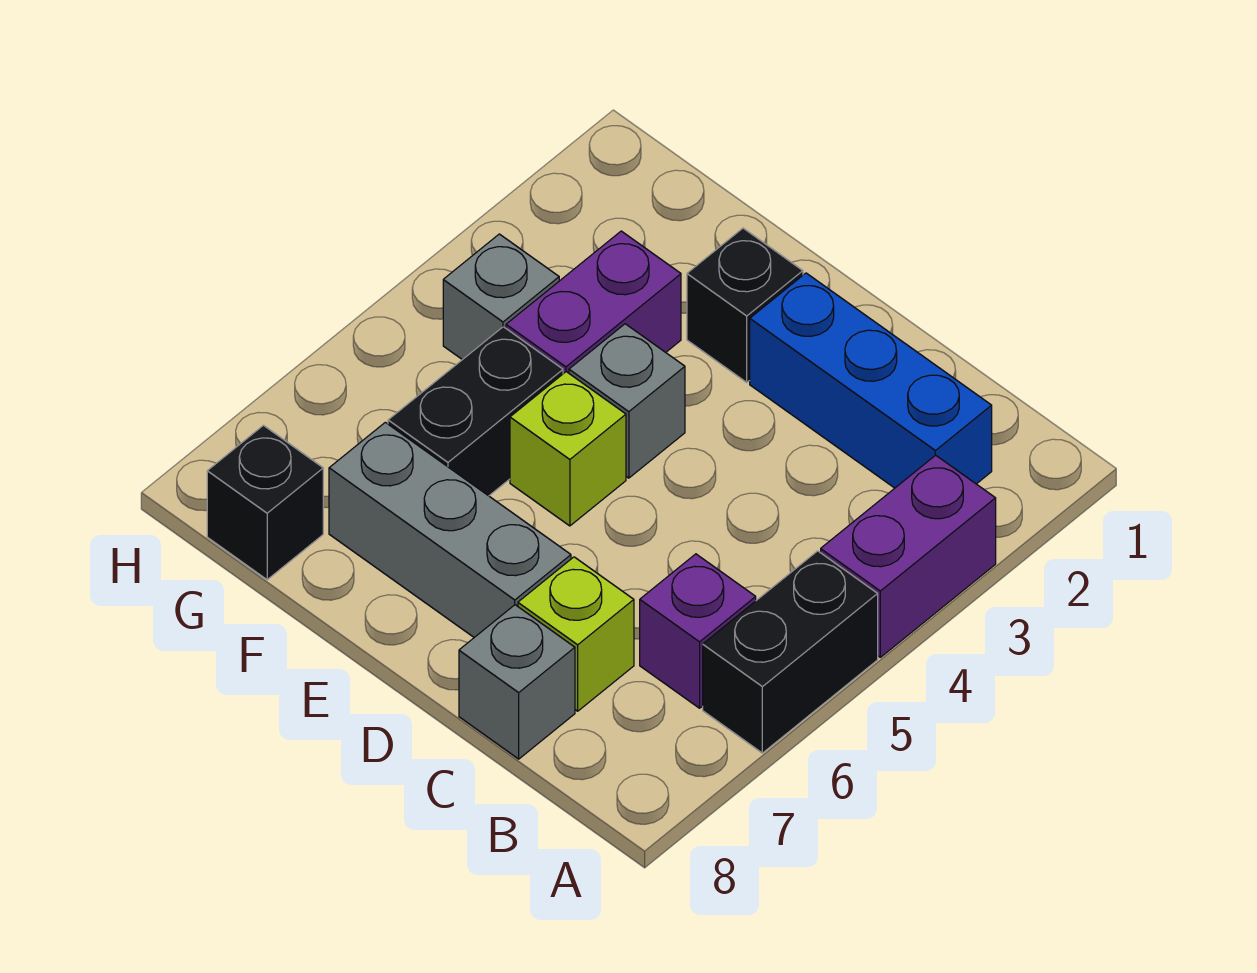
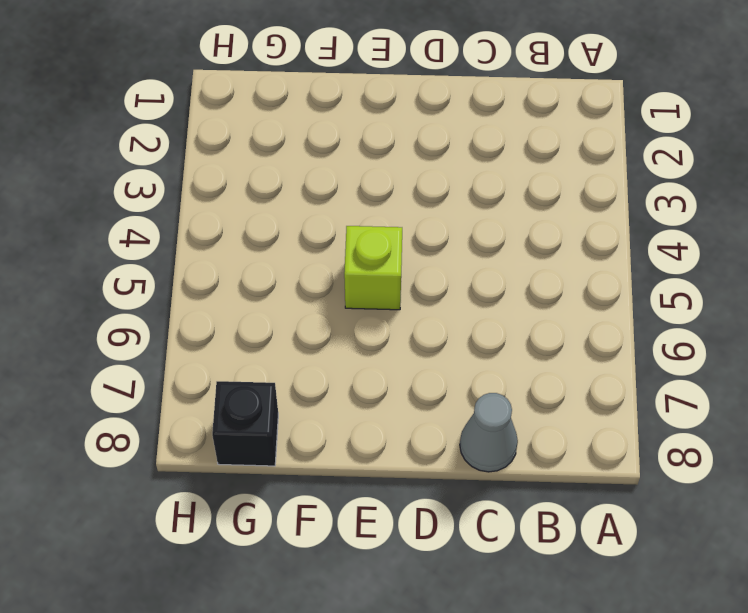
grey cone C8 level 1 -> grey brick C8 level 1
none -> purple brick A3:A4 level 1
none -> black brick A5:A6 level 1
none -> blue brick B2:D2 level 1

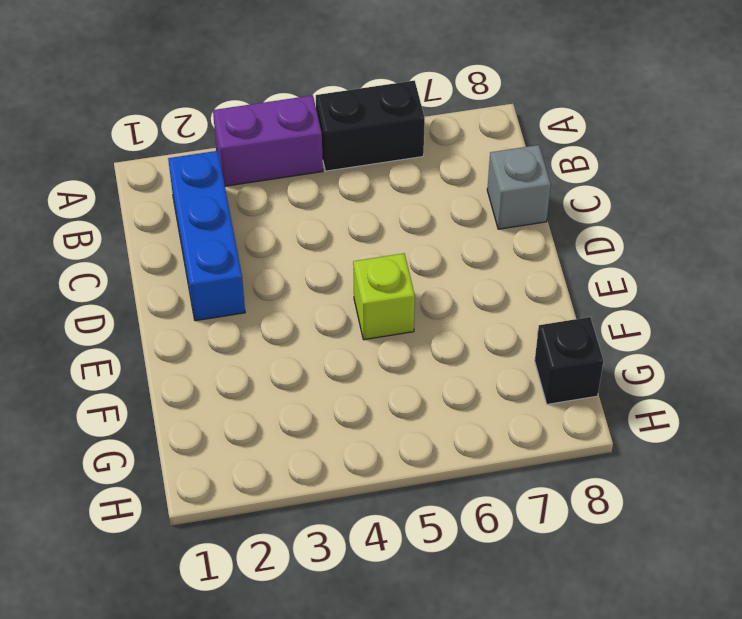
none -> purple brick B6 level 1
none -> lime brick C7 level 1
none -> grey brick D7:F7 level 1

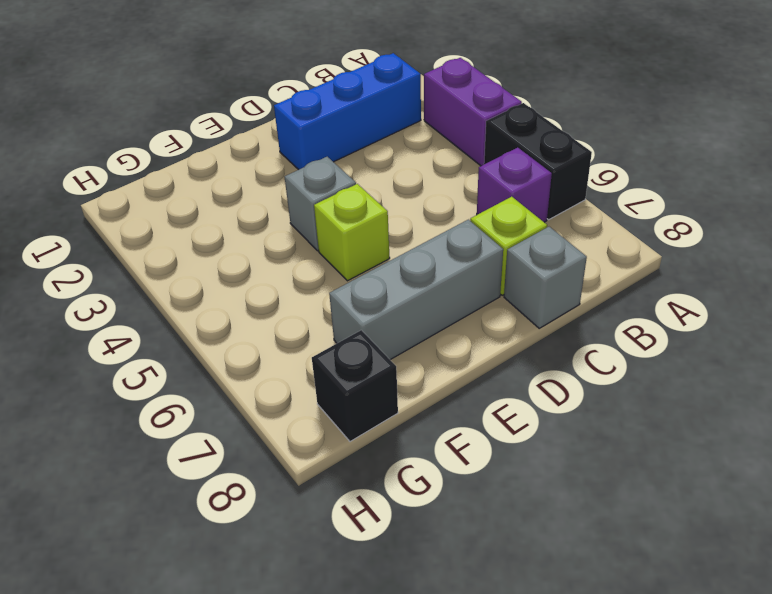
none -> black brick E2 level 1
none -> purple brick F3:F4 level 1
none -> black brick F5:F6 level 1

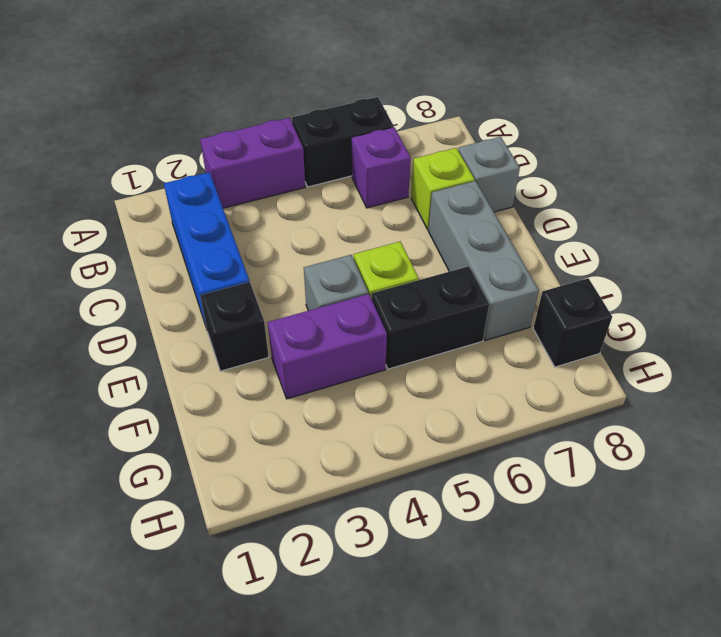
none -> grey brick G4 level 1

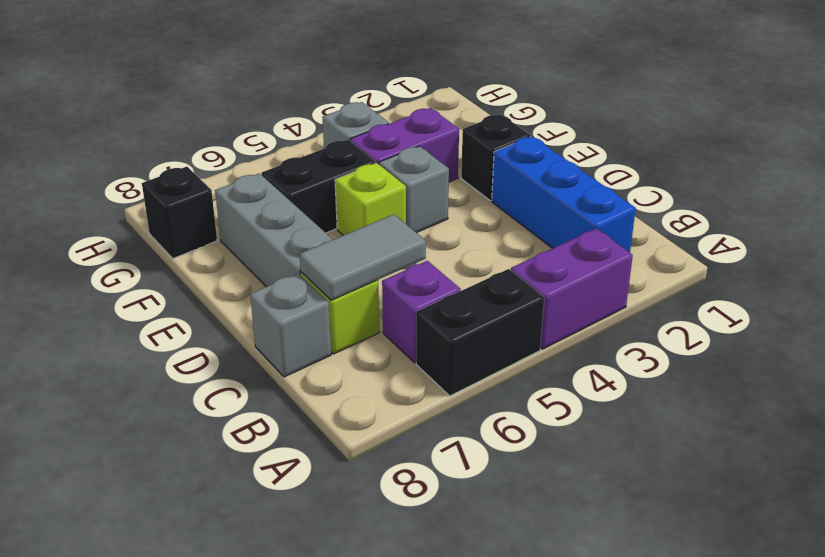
grey tile C6:C7 level 2 -> none

